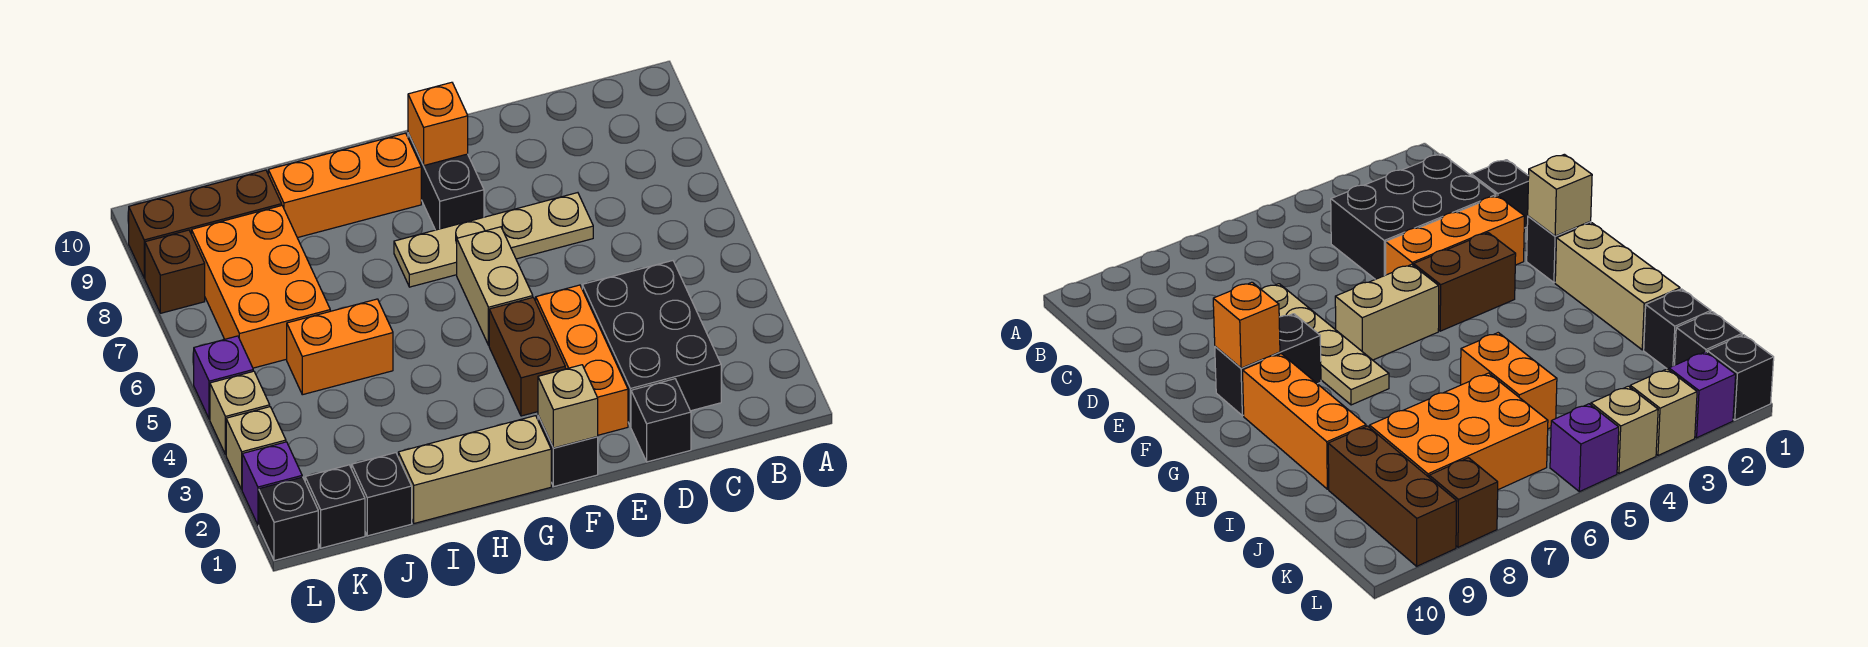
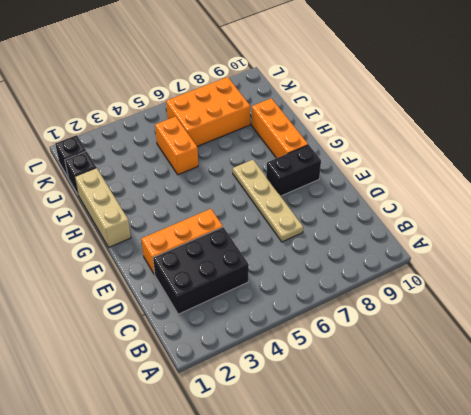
none -> black brick D1 level 1
none -> black brick F1 level 1
none -> brown brick F3:F4 level 1

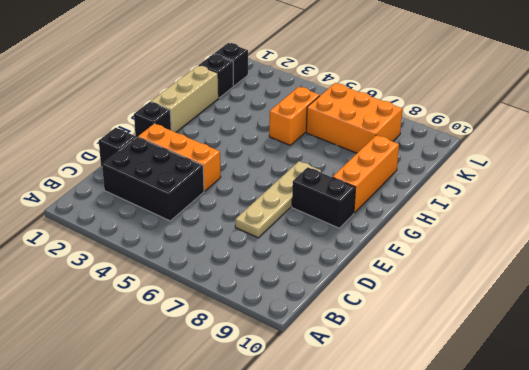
none -> brown brick F3:F4 level 1
none -> tan brick F5:F6 level 1
none -> brown brick J9:L9 level 1

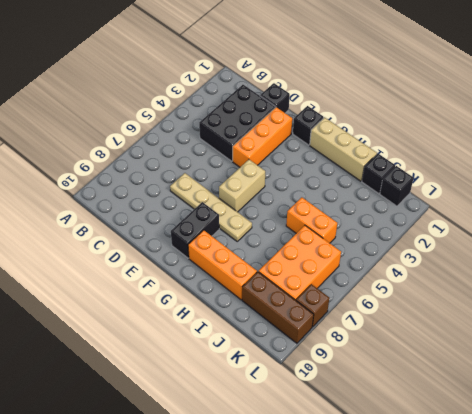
none -> brown brick F3:F4 level 1
none -> black brick L1 level 1
none -> purple brick L2 level 1

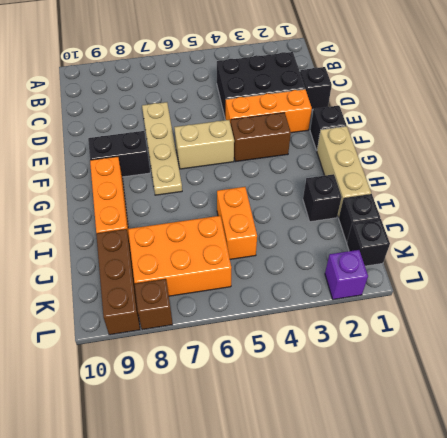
black brick I2 level 1 -> black brick L1 level 1
none -> tan brick L3 level 1
none -> tan brick L4 level 1
none -> purple brick L5 level 1

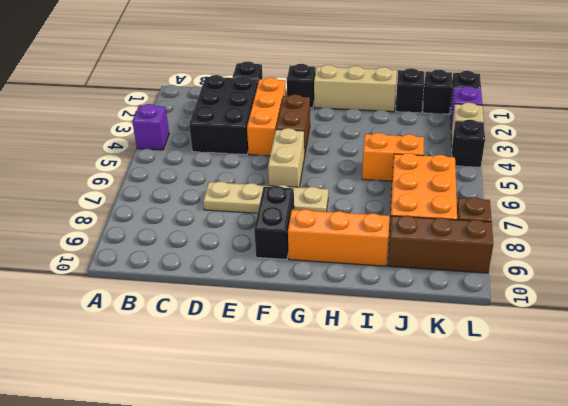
purple brick A4 level 1 -> purple brick L5 level 1
black brick L4 level 1 -> tan brick L4 level 1
none -> tan brick F1 level 2
none -> orange brick F9 level 2

